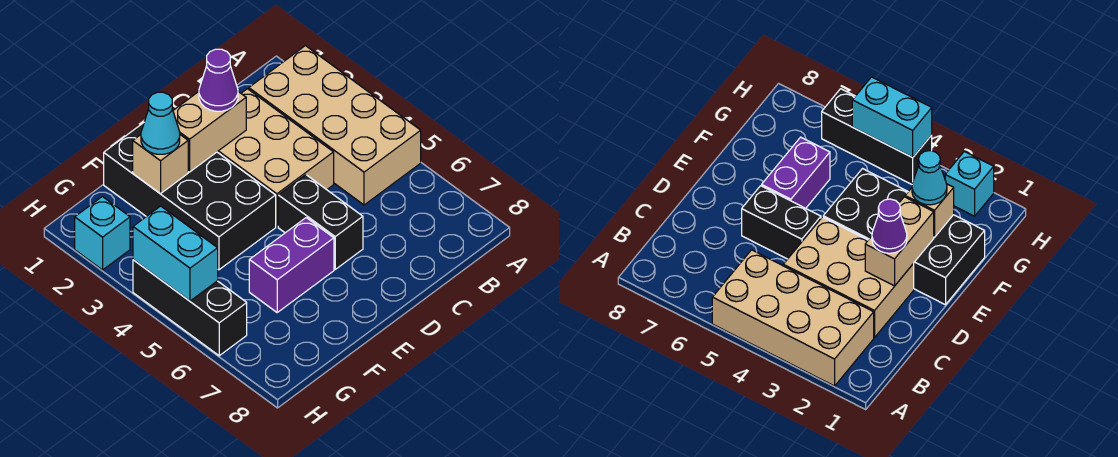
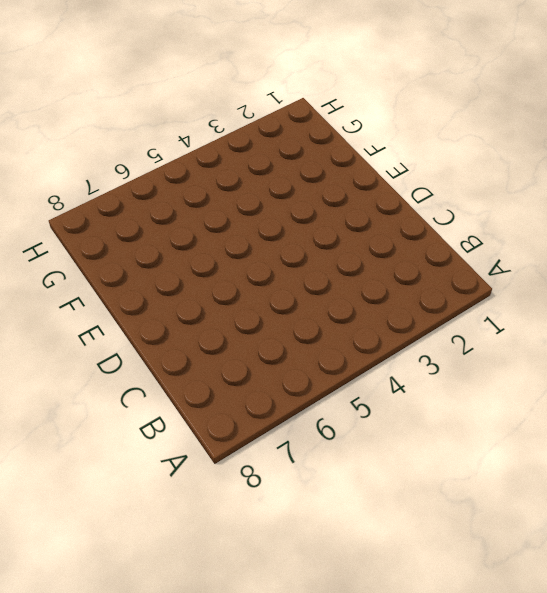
none -> tan brick A2:B5 level 1
none -> tan brick C2:D4 level 1
none -> black brick D5:D6 level 1

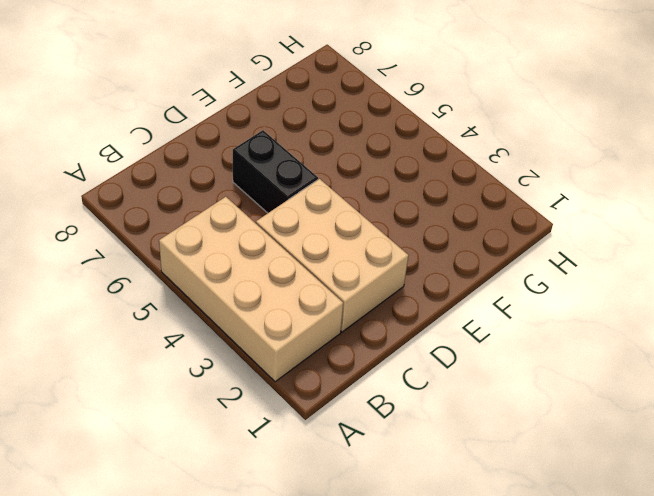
none -> black brick E1:F4 level 1
none -> purple brick E6:F6 level 1
none -> cyan brick H2 level 1

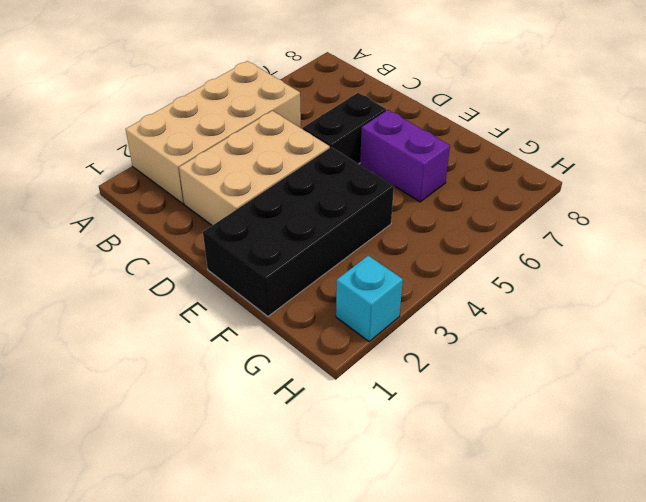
none -> black brick H4:H6 level 1
none -> tan brick D2:E2 level 2
none -> tan brick F2 level 2

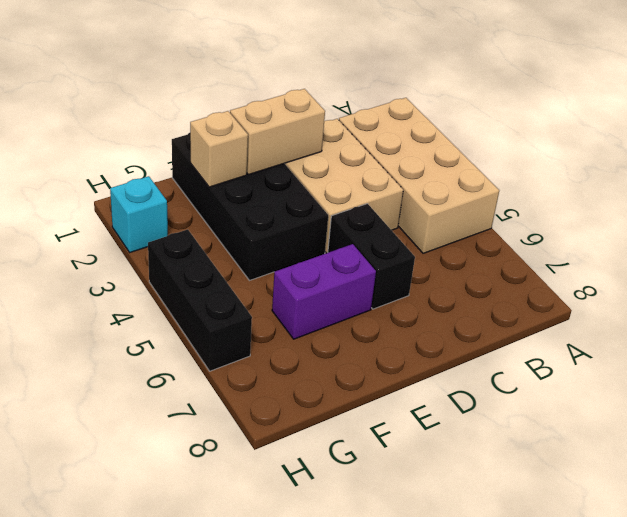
none -> cyan brick H4:H5 level 2
none -> purple cone D2 level 3
none -> cyan cone F2 level 3

